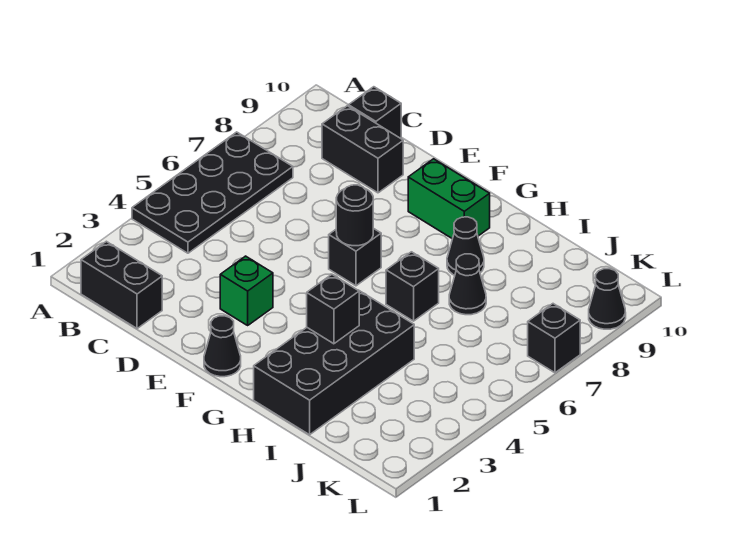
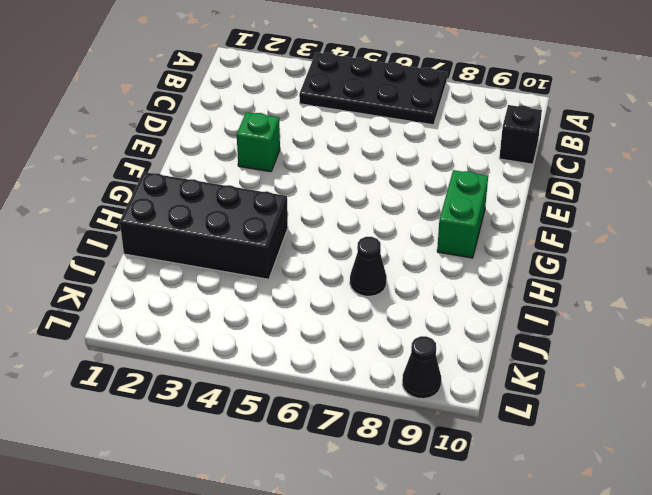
none -> black brick B1:C1 level 1
none -> black brick C9:D9 level 1
none -> black cone F1 level 1

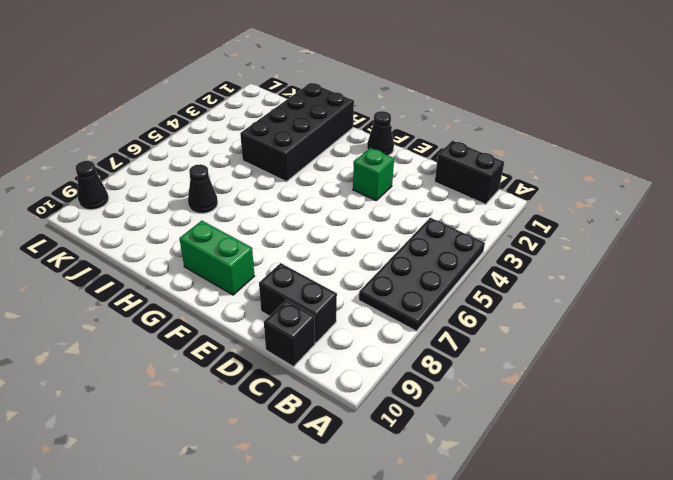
none -> black brick F6 level 1
none -> black brick H6 level 1
none -> black cone H8 level 1

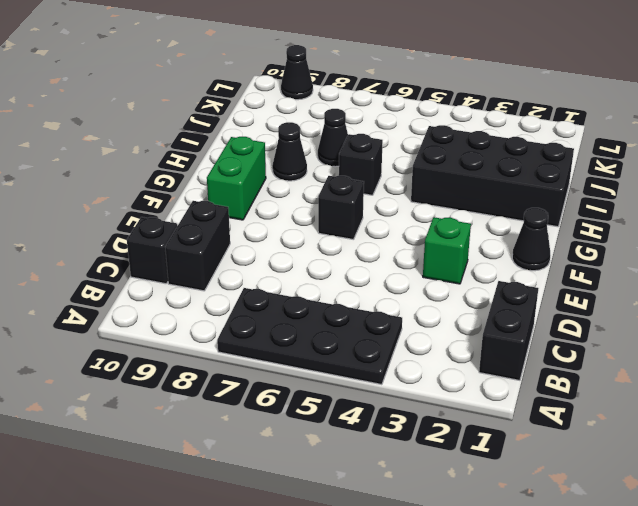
none -> black brick L7 level 1
none -> black round brick F6 level 2
none -> black brick H3 level 2

